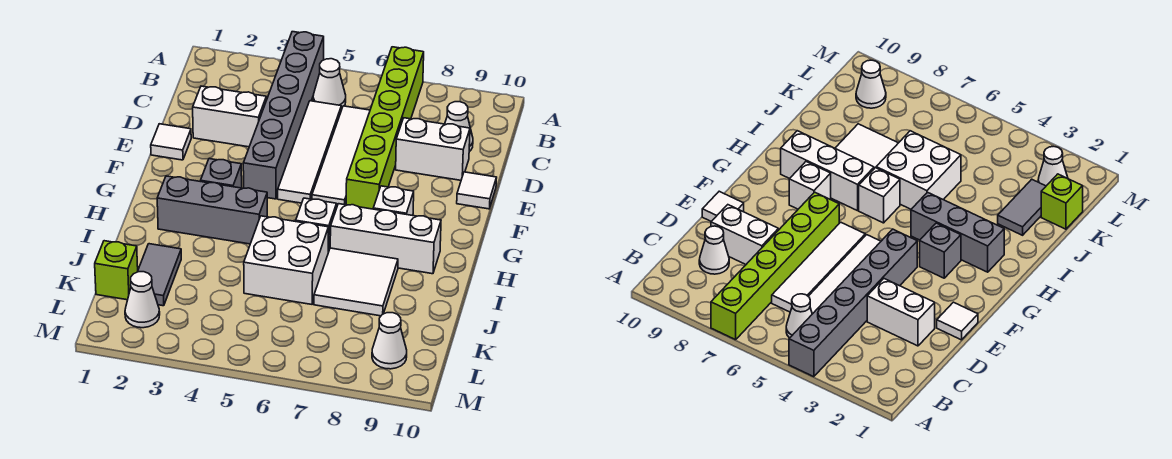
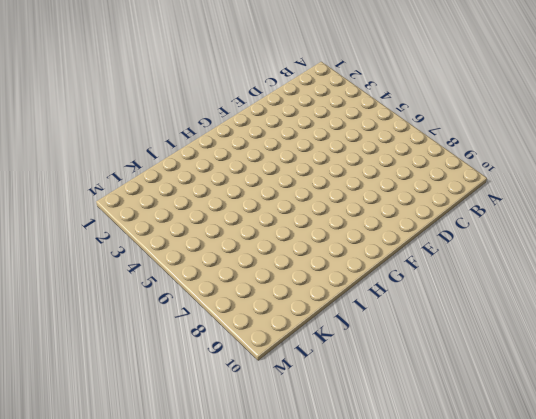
none -> grey brick A4:F4 level 1
none -> lime brick A7:F7 level 1
none -> white cone B5 level 1

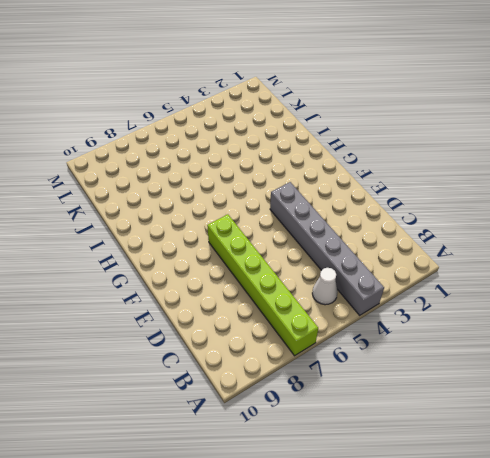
none -> white tile C5:F5 level 1
none -> white tile C6:F6 level 1
none -> white cone C9 level 1

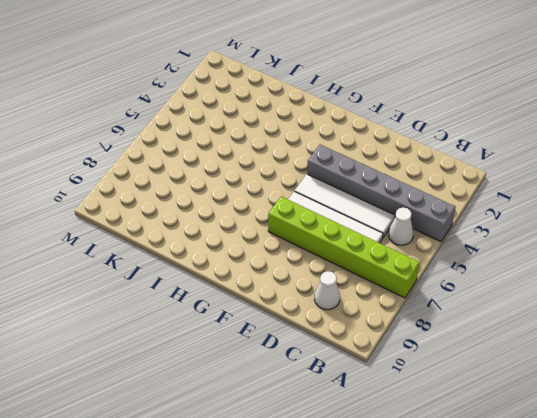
none -> white brick D2:D3 level 1
none -> white brick D8:D9 level 1
none -> white tile E1 level 1

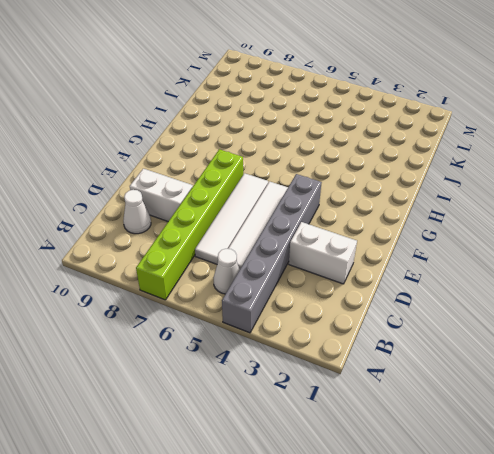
none -> white tile E1 level 1
none -> white tile E10 level 1
none -> grey brick G3 level 1

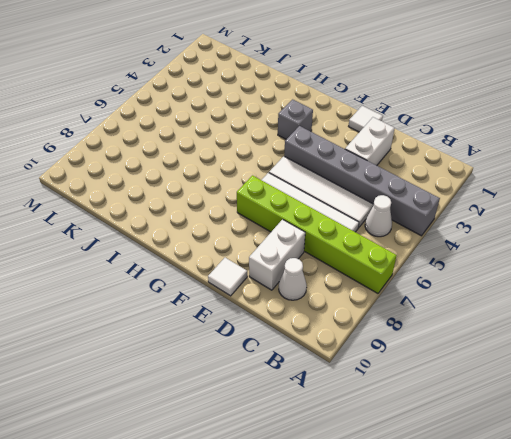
none -> white brick G8 level 1
none -> grey brick H2:H4 level 1
none -> white brick H6 level 1

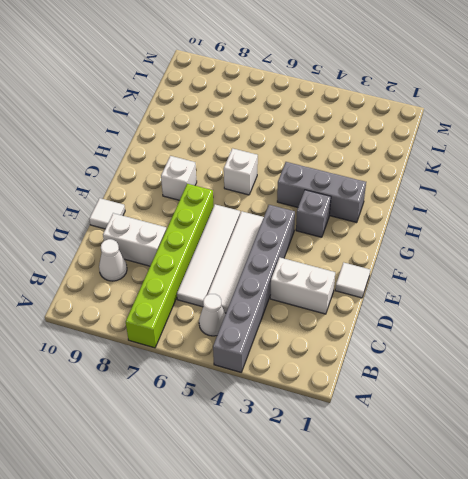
none -> white brick H7:H9 level 1
none -> white brick I5:J6 level 1
none -> white tile I7:J8 level 1

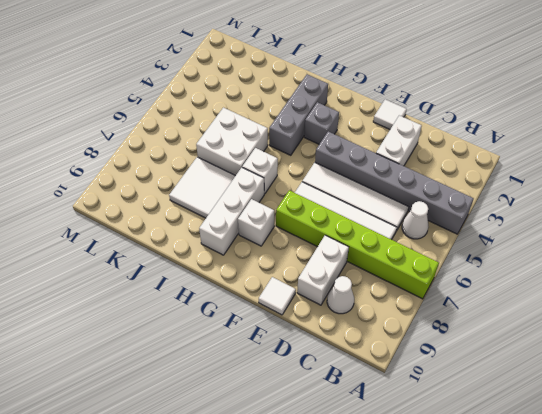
none -> grey tile J2:K2 level 1
none -> lime brick K1 level 1
none -> white cone L2 level 1

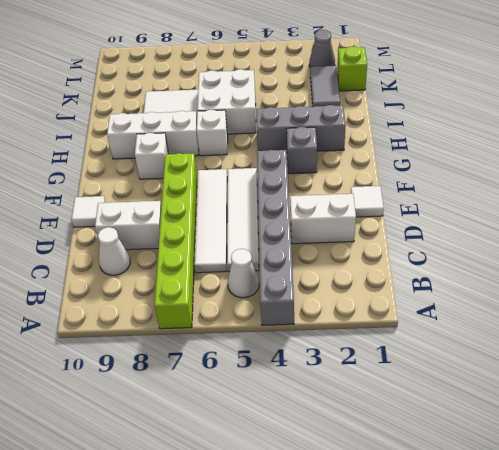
grey cone L2 level 1 -> white cone L2 level 1
none -> white cone L9 level 1

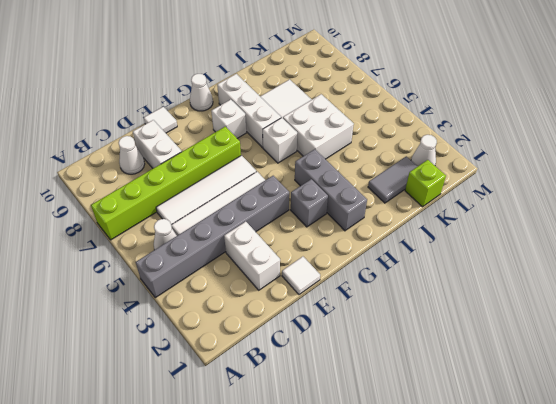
white cone G10 level 1 -> white cone L9 level 1

